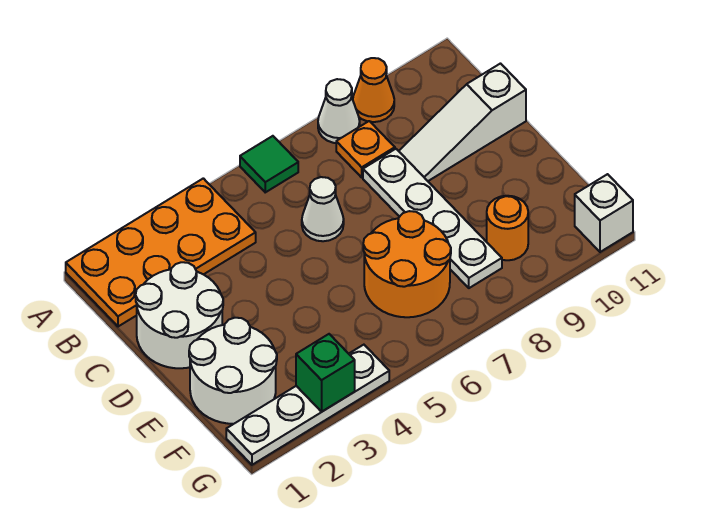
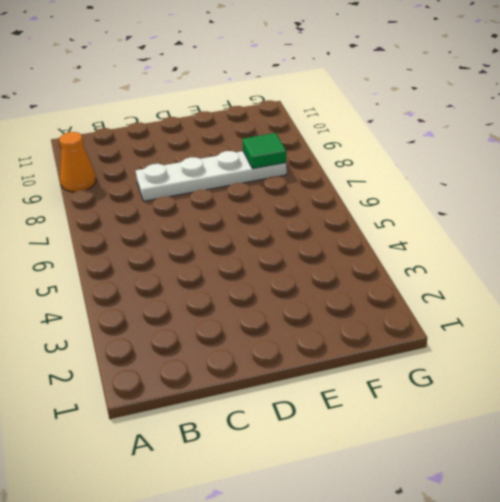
green tile F8 level 2 -> green tile A6 level 1
none -> orange plate A1:B4 level 1
none -> white cone A8 level 1
none -> orange plate B8 level 1

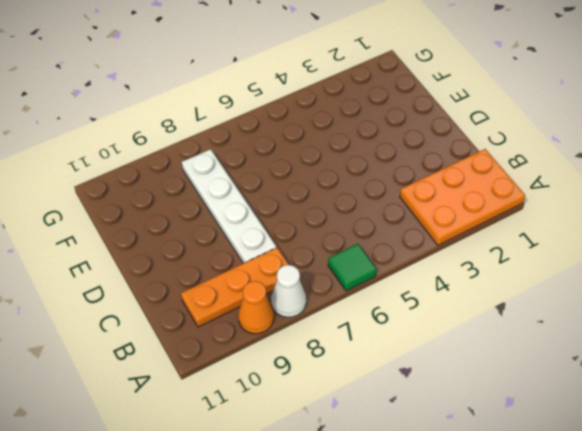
orange plate A1:B3 level 1 -> orange plate A1:B4 level 1
orange plate B8:B10 level 1 -> orange plate B8 level 1
none -> white round brick C1:D2 level 1
none -> white cone C6 level 1
none -> white slope C9:C11 level 1 top 11

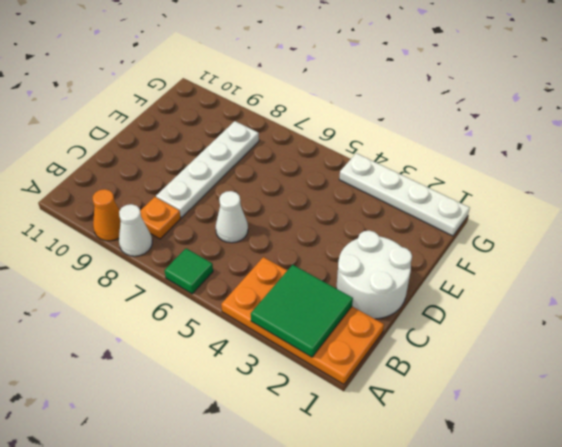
green tile A2:B3 level 2 -> none
none -> white slope C9:C11 level 1 top 11
none -> white round brick E1:F2 level 1
none -> orange round brick E6:F7 level 1

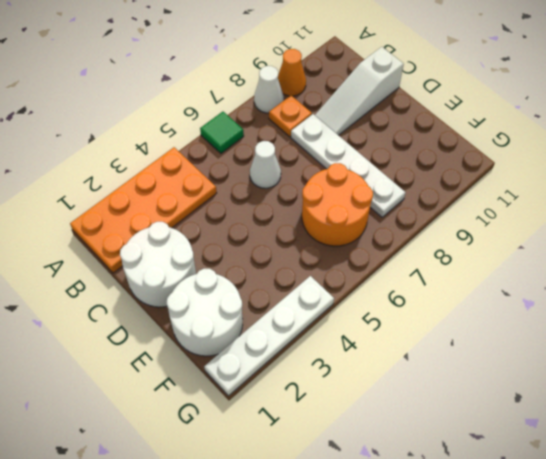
none -> orange round brick F9 level 1
none -> white brick G11 level 1
none -> green brick G3 level 2

